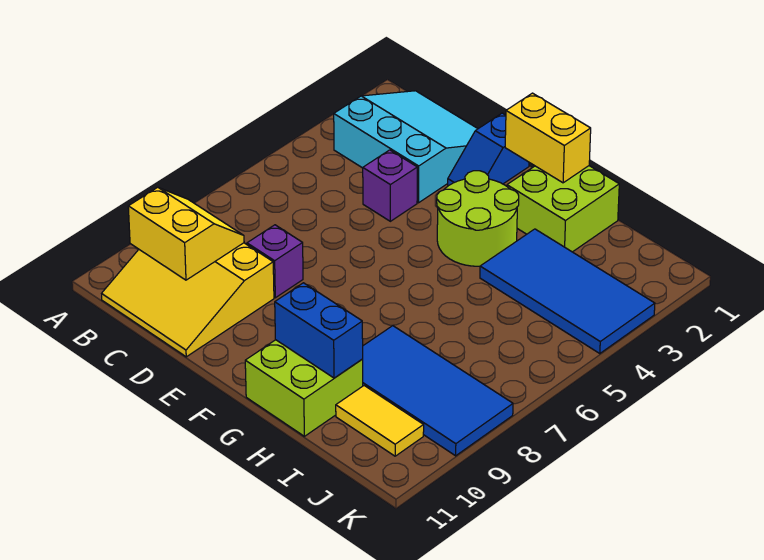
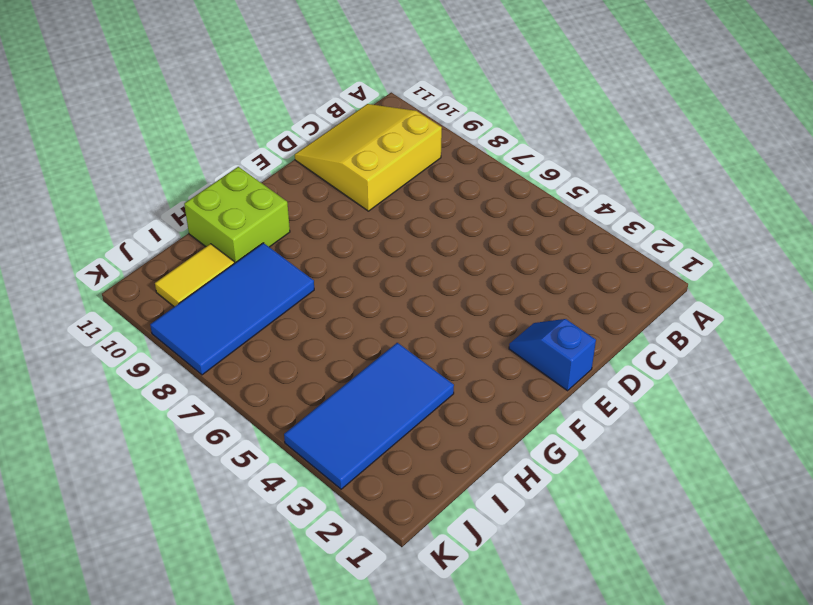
none -> cyan slope B1:D3 level 1 top 3
none -> purple brick D4 level 1
none -> purple brick D8 level 1

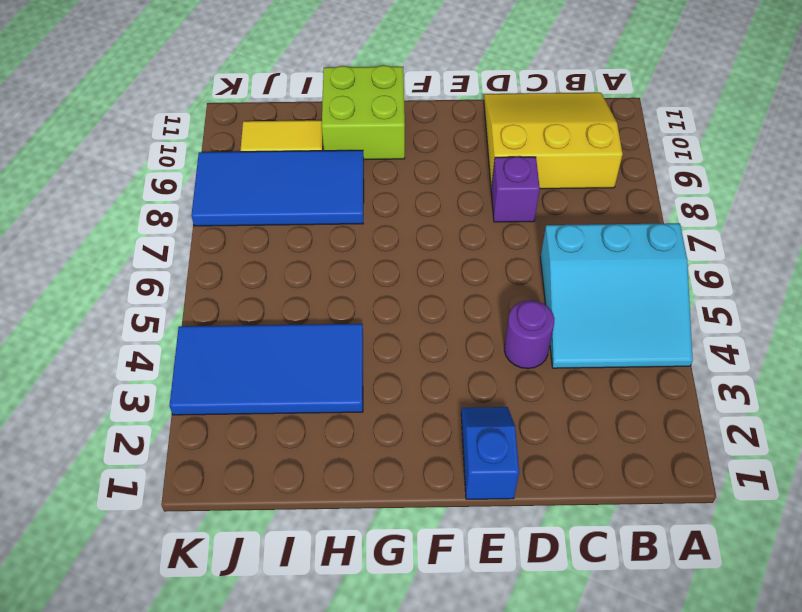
cyan slope A4:C6 level 1 top 6 -> cyan slope B1:D3 level 1 top 3
purple round brick D4 level 1 -> purple brick D4 level 1
none -> lime round brick F3:G4 level 1
none -> lime brick G1:H2 level 1
none -> yellow slope B9:C10 level 2 top 10

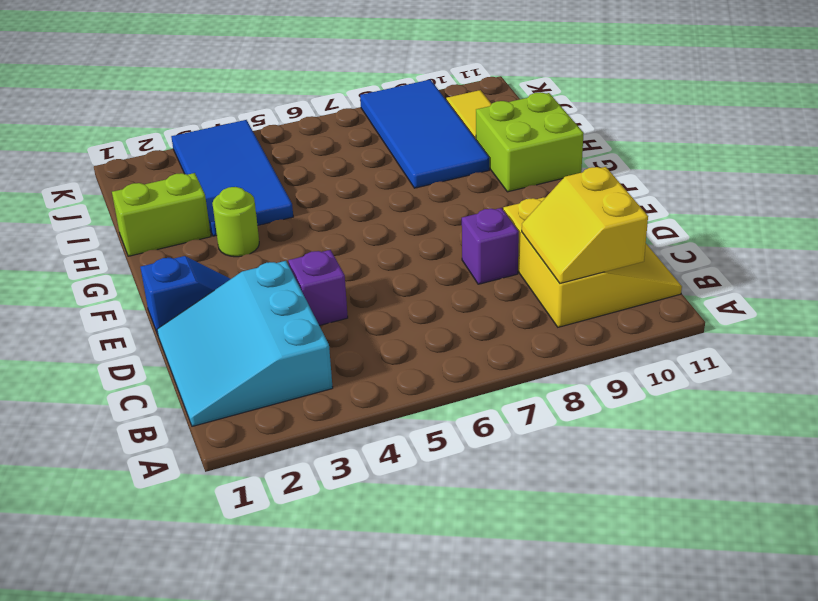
lime round brick G3 level 1 -> lime round brick F3:G4 level 1
lime brick H1:H2 level 1 -> lime brick G1:H2 level 1
none -> yellow brick F1:G1 level 2
none -> blue brick G10:H10 level 2

